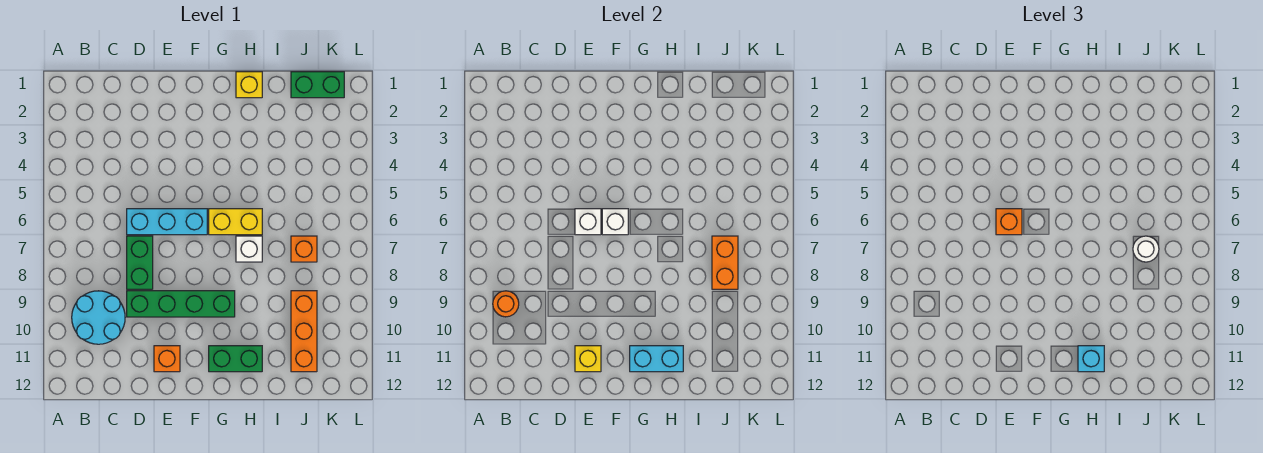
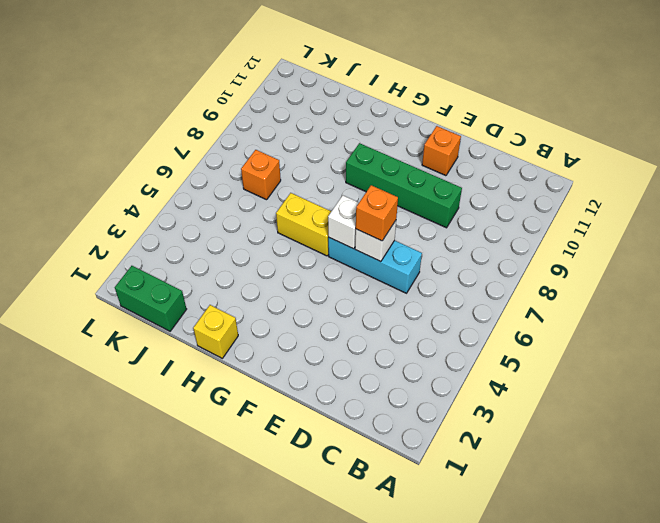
none -> cyan round brick B9:C10 level 1
none -> green brick D7:D8 level 1
none -> green brick G11:H11 level 1

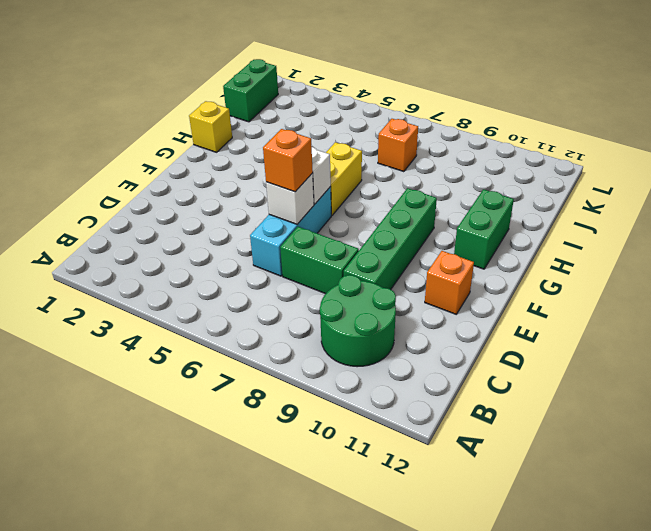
green round brick B9:C10 level 1 -> cyan round brick B9:C10 level 1
none -> white brick H7 level 1
none -> orange brick J9:J11 level 1
none -> orange round brick B9 level 2

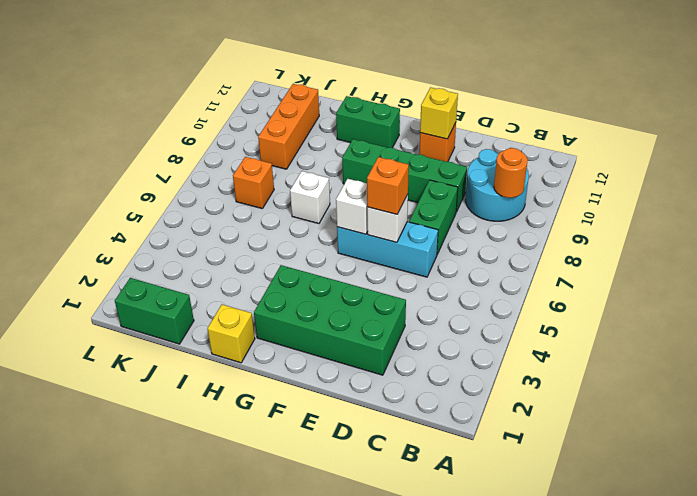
green brick D2:G3 level 1 -> none
none -> yellow brick G6:H6 level 1
none -> cyan brick G11:H11 level 2
none -> orange brick J7:J8 level 2

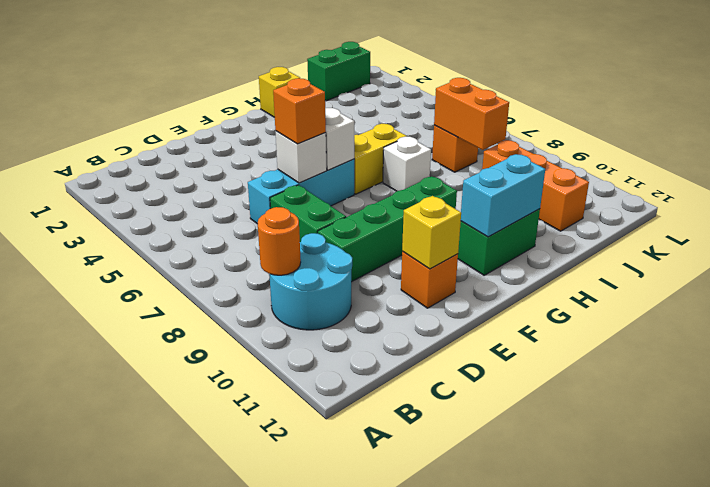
none -> cyan brick H11 level 3
none -> white round brick J7 level 3

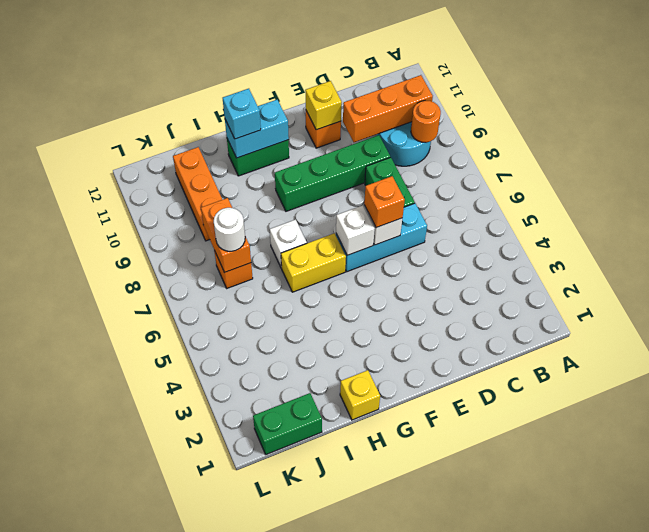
orange brick B10:D10 level 2 -> none

